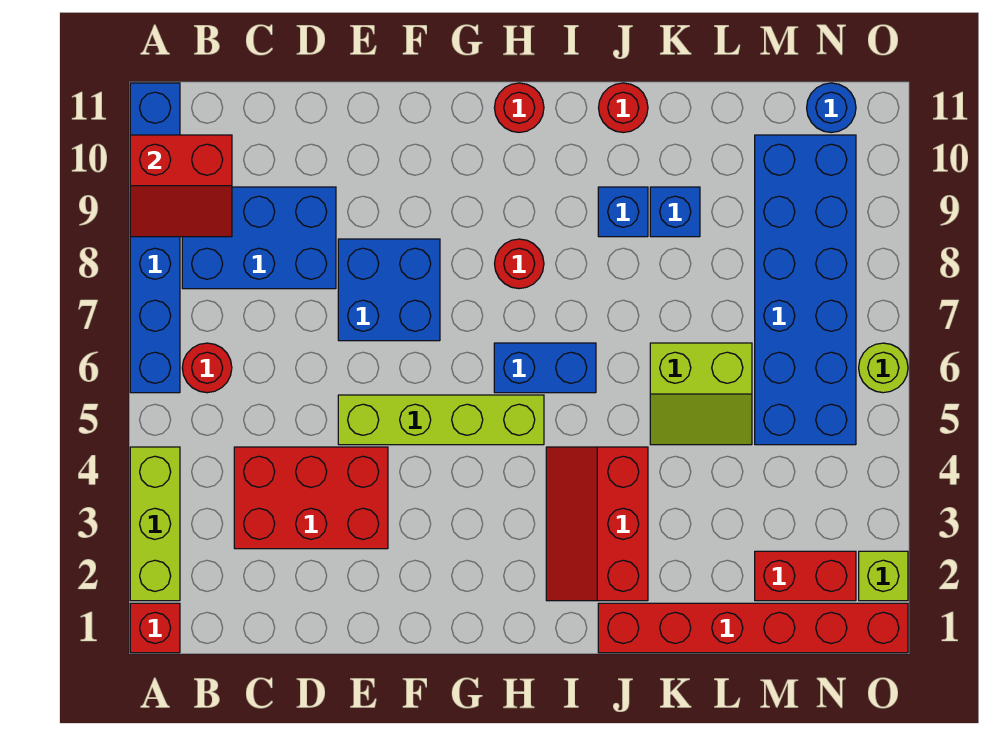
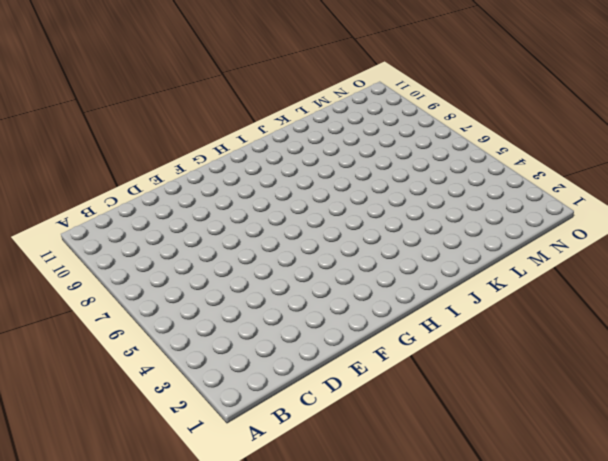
none -> red brick A1 level 1
none -> lime brick A2:A4 level 1
none -> blue brick A6:A11 level 1

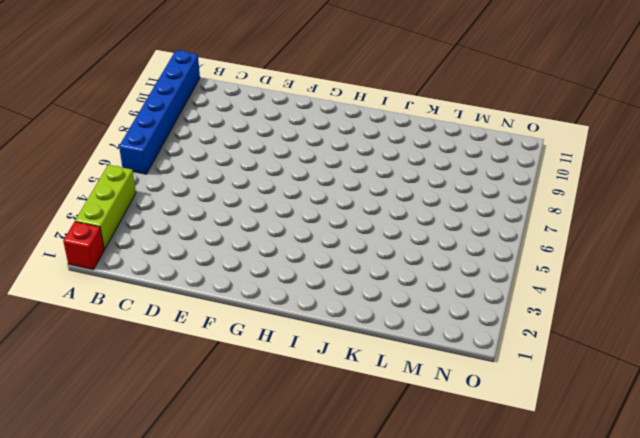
none -> red round brick B6 level 1
none -> blue brick B8:D9 level 1
none -> red brick C3:E4 level 1

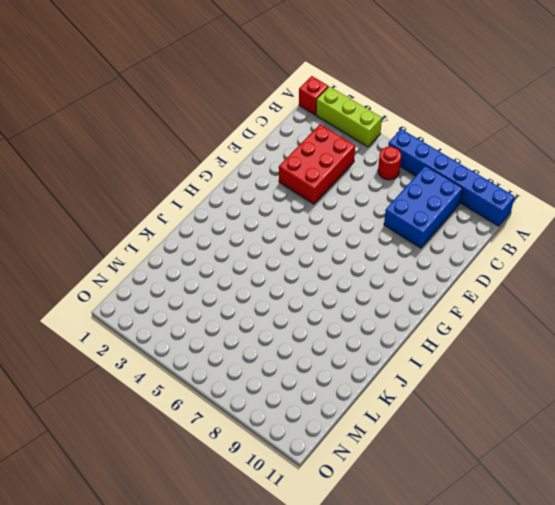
none -> lime brick E5:H5 level 1
none -> blue brick E7:F8 level 1
none -> blue brick H6:I6 level 1

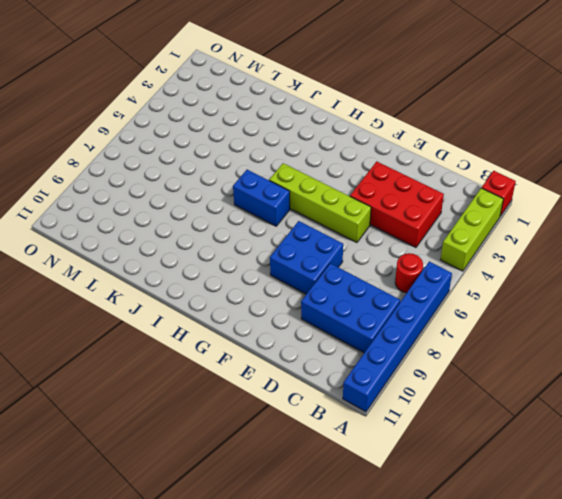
none -> red round brick H8 level 1
none -> red round brick H11 level 1
none -> red slope I2:J4 level 1 top J

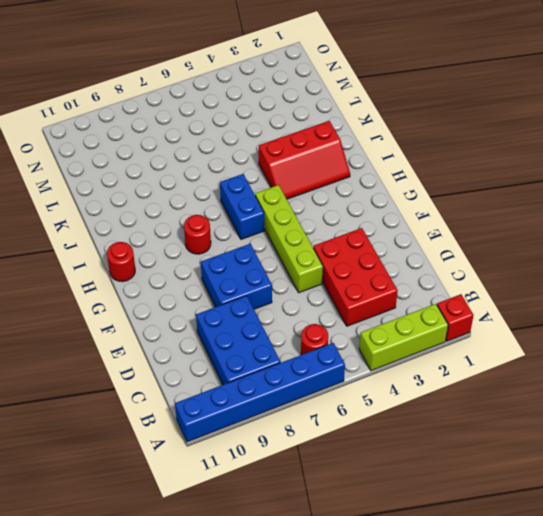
none -> red brick J1:O1 level 1
none -> blue brick J9 level 1
none -> red round brick J11 level 1

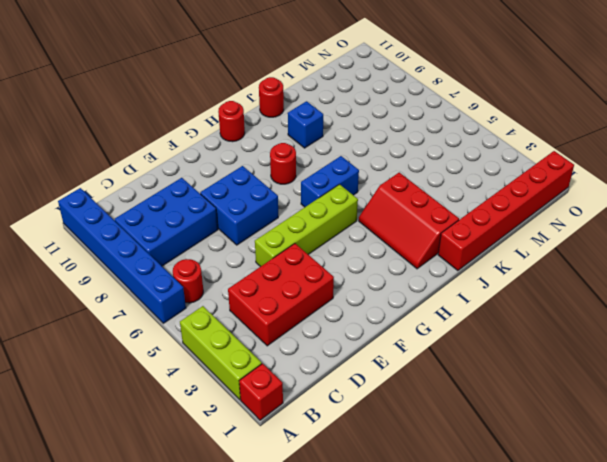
none -> lime slope K5:L6 level 1 top 6
none -> blue brick K9 level 1
none -> red brick M2:N2 level 1

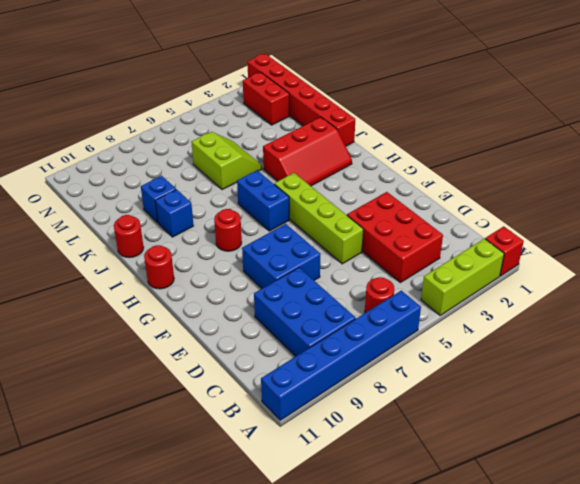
none -> blue brick M5:N10 level 1
none -> blue round brick N11 level 1
none -> lime brick O2 level 1

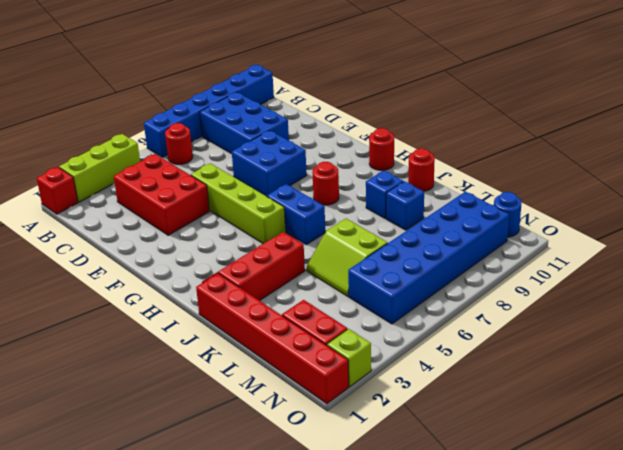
none -> lime round brick O6 level 1
none -> red slope A9:B10 level 2 top 10

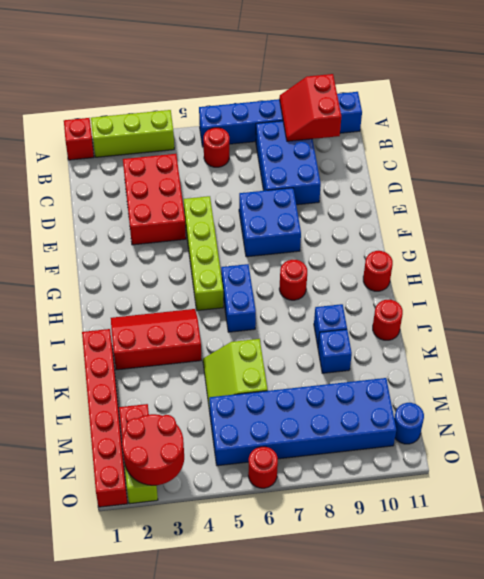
red round brick N2:O3 level 2 -> none
red round brick O6 level 1 -> lime round brick O6 level 1

